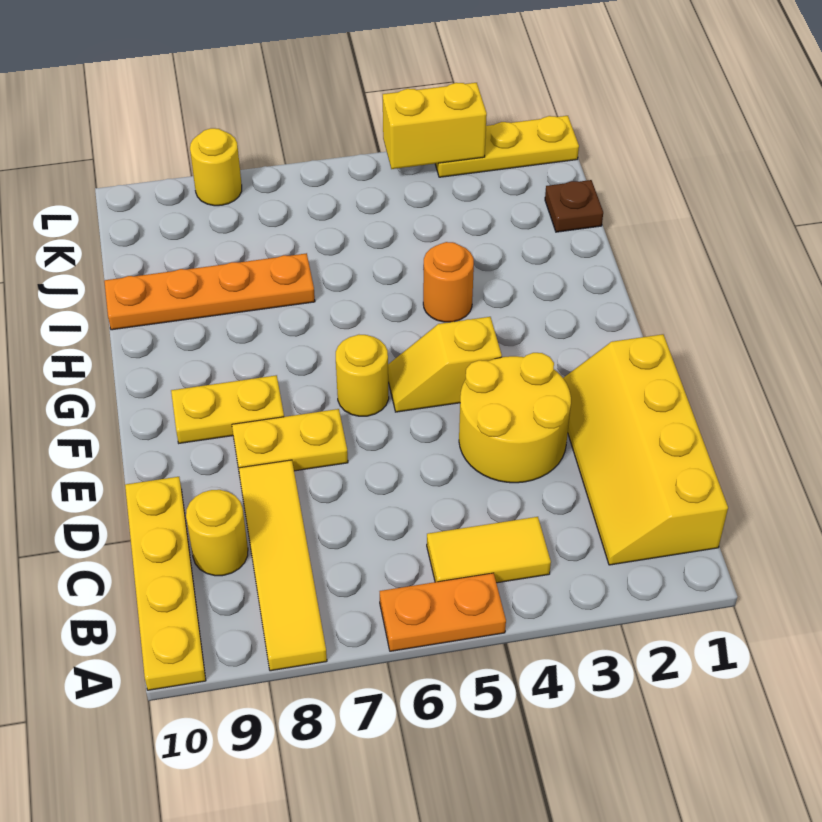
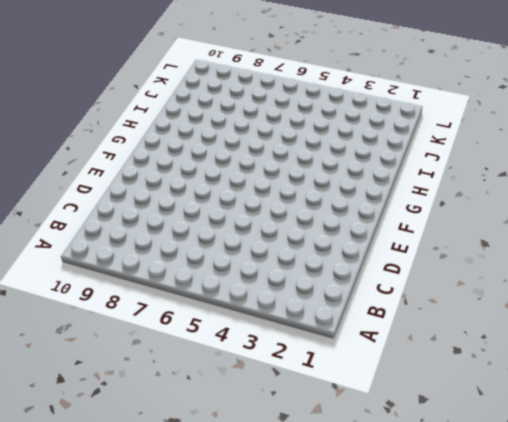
none -> orange plate A5:A6 level 1
none -> yellow tile A8:D8 level 1
none -> yellow plate A10:D10 level 1

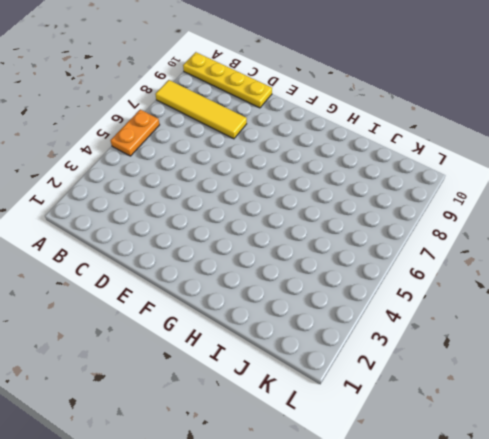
none -> yellow slope B1:E2 level 1 top 1
none -> yellow tile B4:B5 level 1
none -> yellow round brick C9 level 1

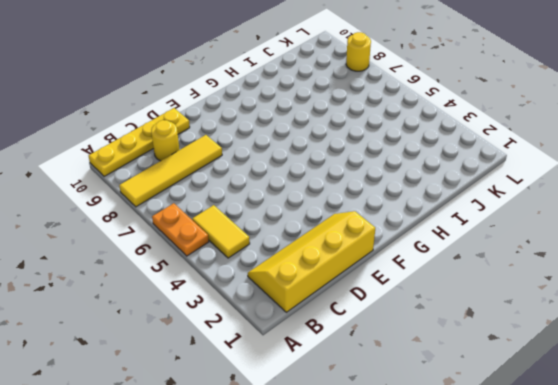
none -> yellow round brick D3:E4 level 1
none -> yellow plate E7:E8 level 1
none -> yellow slope F4:F5 level 1 top 4

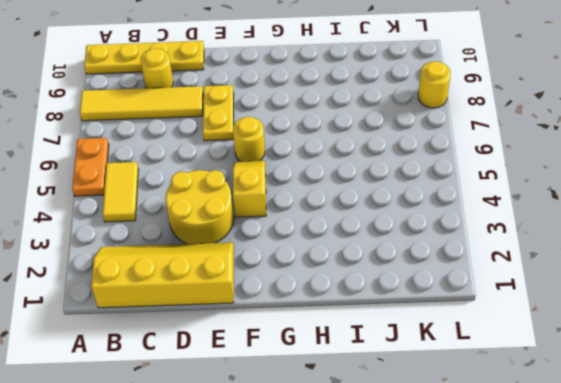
none -> yellow plate F8:F9 level 1
none -> orange round brick H4 level 1
none -> orange plate I7:I10 level 1

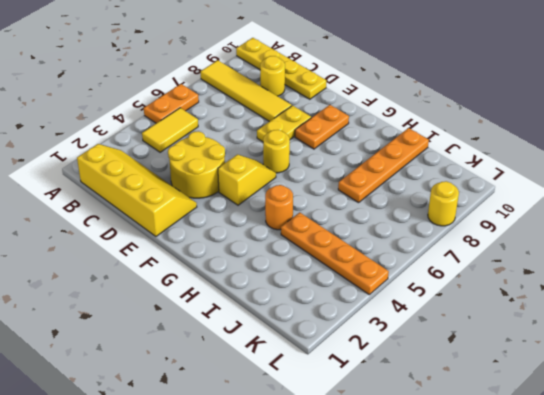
orange plate F8:F9 level 1 -> yellow plate F8:F9 level 1
orange plate I4:L4 level 1 -> none
none -> brown plate J1 level 1
none -> yellow plate L1:L3 level 1
none -> yellow brick L3:L4 level 2

